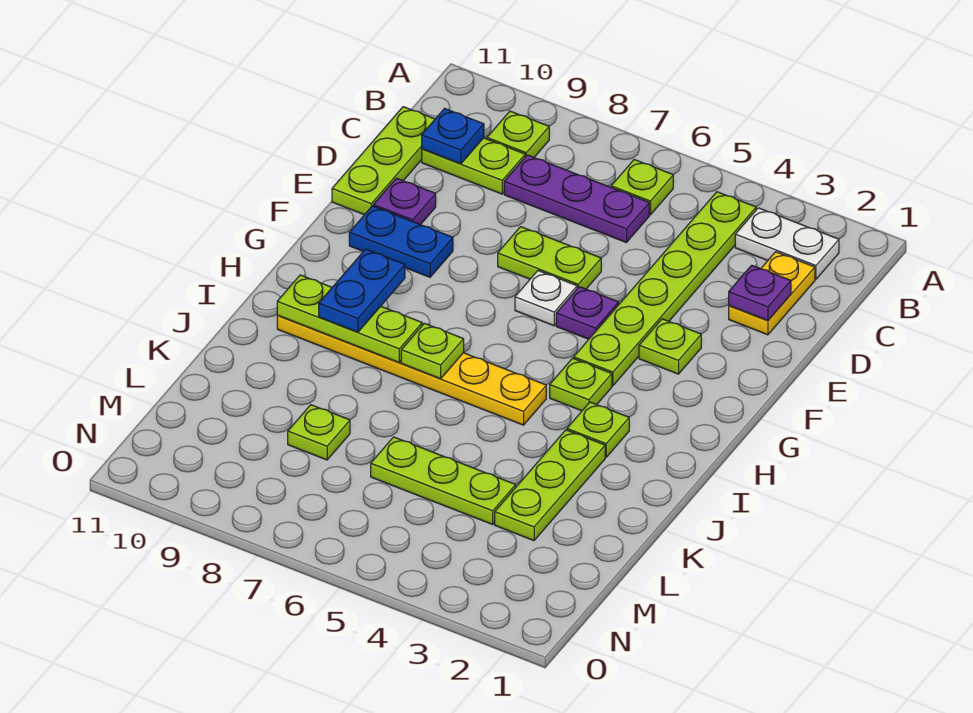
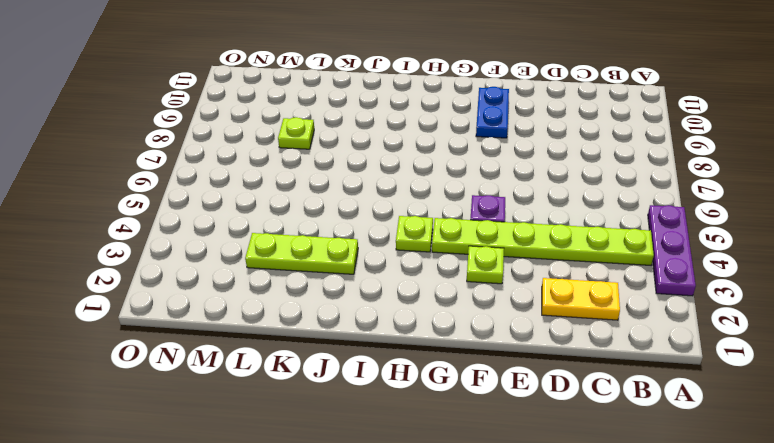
purple plate A3:A5 level 1 -> purple plate C6:C8 level 1
none -> white plate B2:B3 level 1
none -> lime plate B6 level 1
none -> lime plate B9 level 1

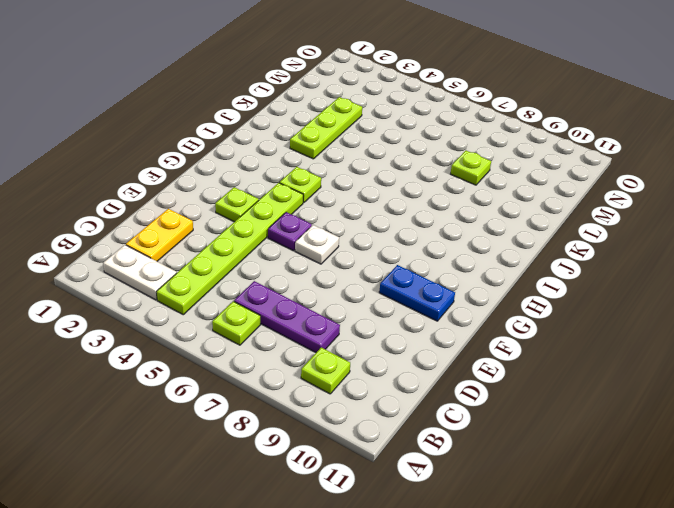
none -> lime plate C9:C10 level 1
none -> lime plate C11:E11 level 1
none -> lime plate E6:E7 level 1

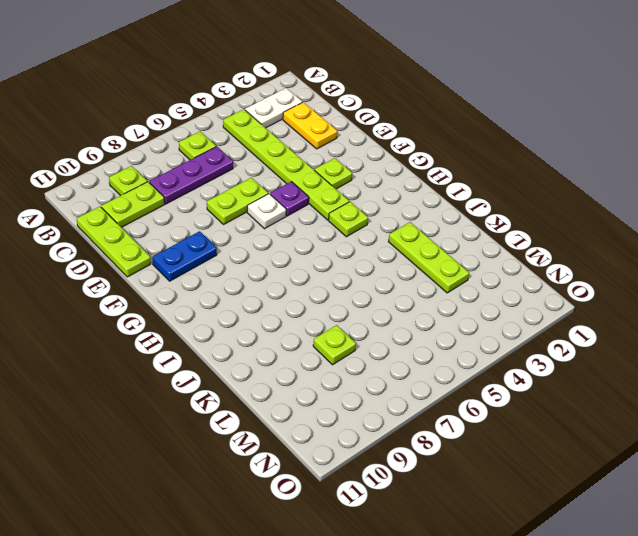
none -> purple plate E10 level 1
none -> lime plate I3 level 1
none -> yellow plate I5:I10 level 1

